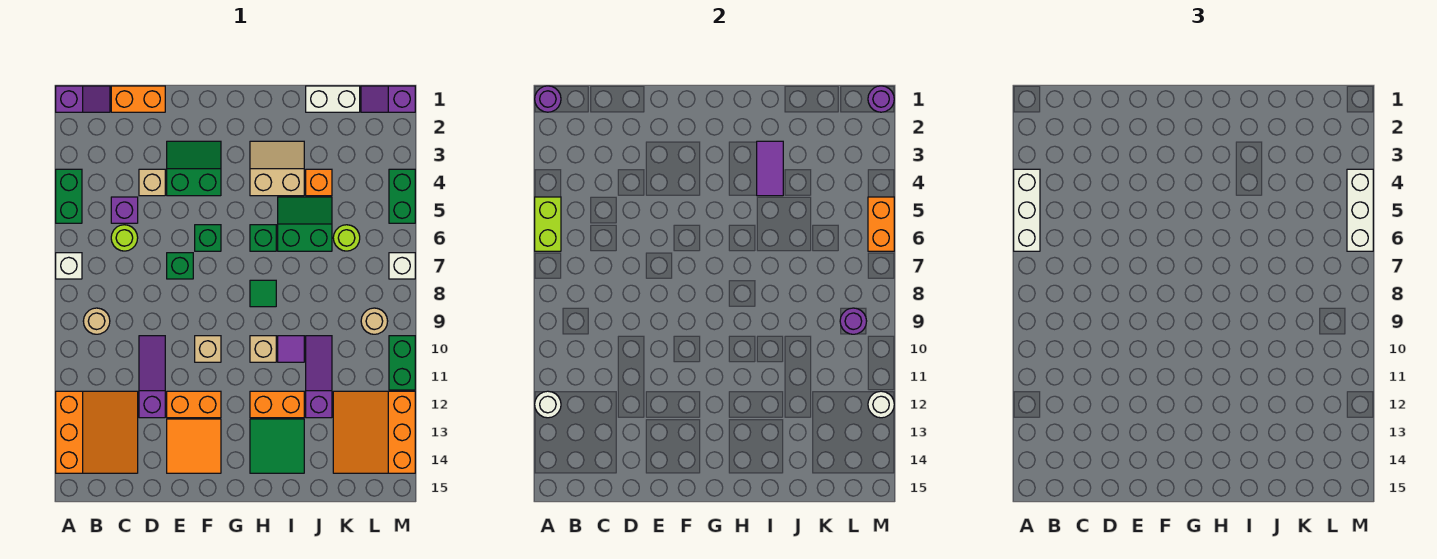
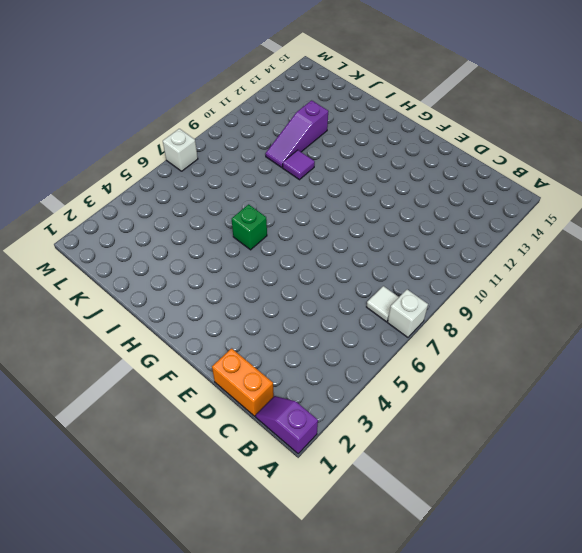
white tile B7 level 1 -> none
none -> green brick A4:A5 level 1
none -> orange slope A12:C14 level 1 top A
none -> tan round brick B9 level 1
none -> purple brick C5 level 1

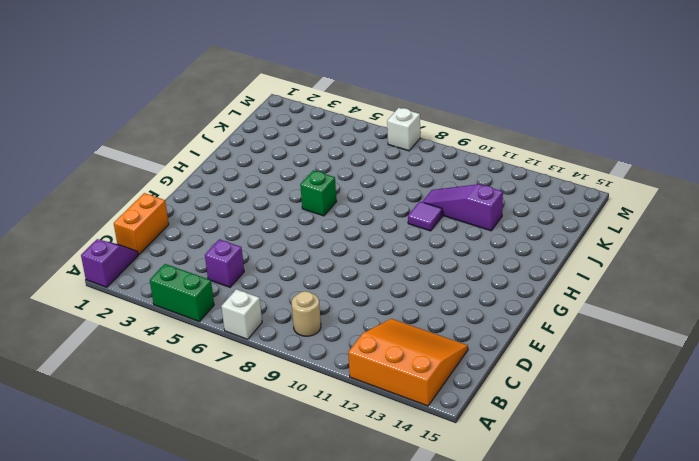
none -> lime round brick C6 level 1
none -> tan brick D4 level 1
none -> purple slope D10:D12 level 1 top 12
none -> green slope E3:F4 level 1 top 4

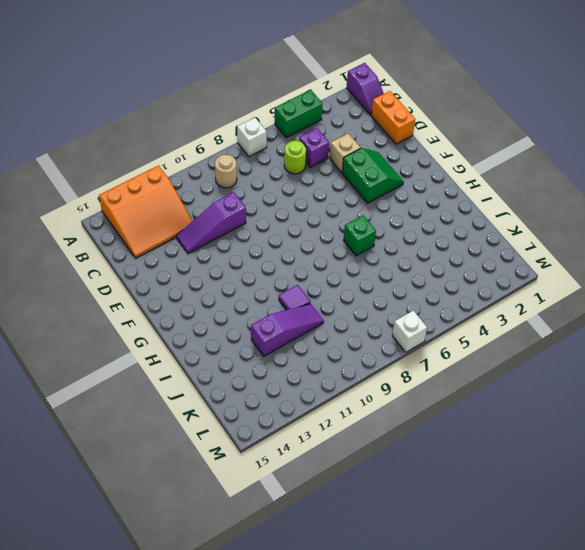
purple slope D10:D12 level 1 top 10 -> purple slope D10:D12 level 1 top 12
none -> green brick E7 level 1
none -> orange brick E12:F12 level 1
none -> orange tile E13:F14 level 1
none -> green brick F6 level 1

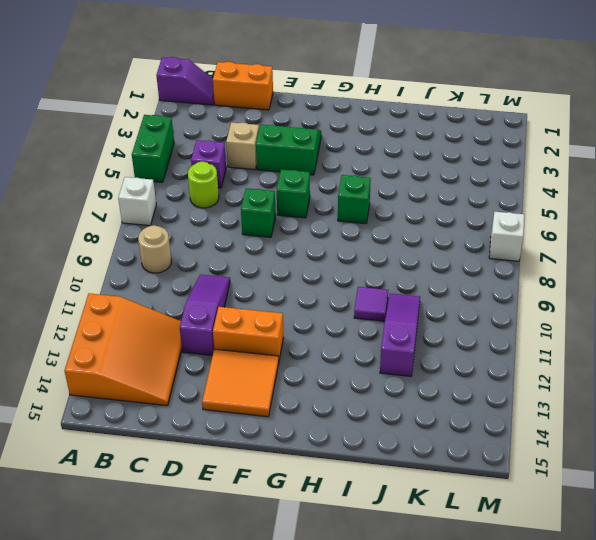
none -> tan brick F10 level 1
none -> tan slope H3:I4 level 1 top 4
none -> green tile H8 level 1
none -> tan brick H10 level 1

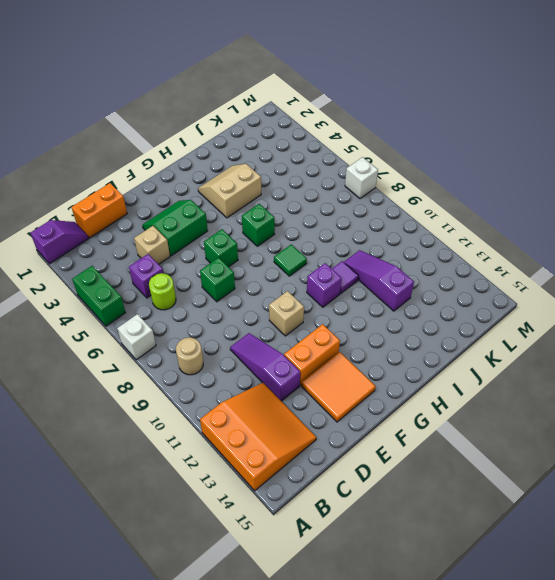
purple brick H10 level 1 -> tan brick H10 level 1
none -> orange brick H12:I12 level 1
none -> green tile H13:I14 level 1
none -> green slope I5:J6 level 1 top 6
none -> white brick J1:K1 level 1

